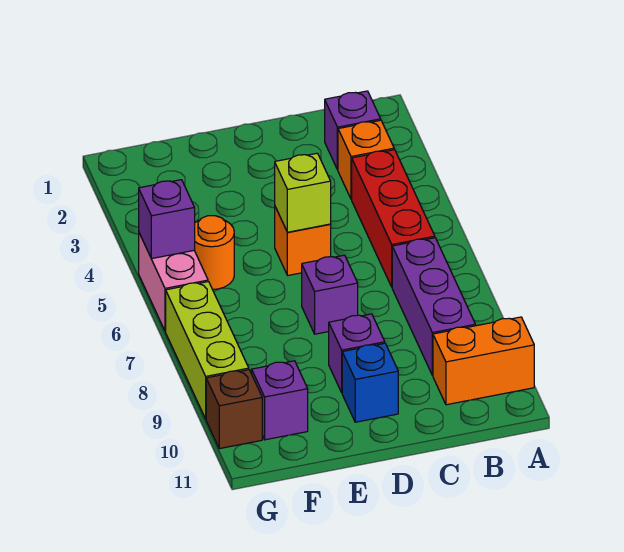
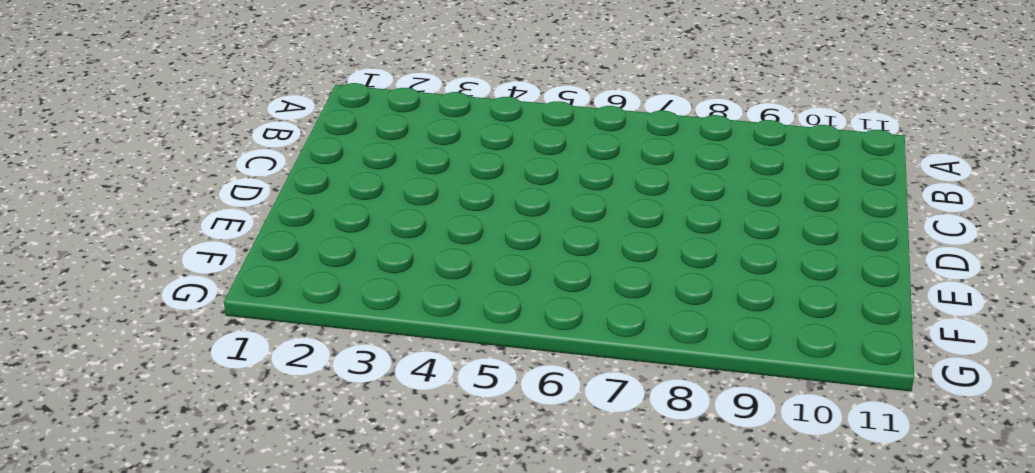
none -> orange brick A10:B10 level 1
none -> purple brick B2 level 1
none -> orange brick B3 level 1

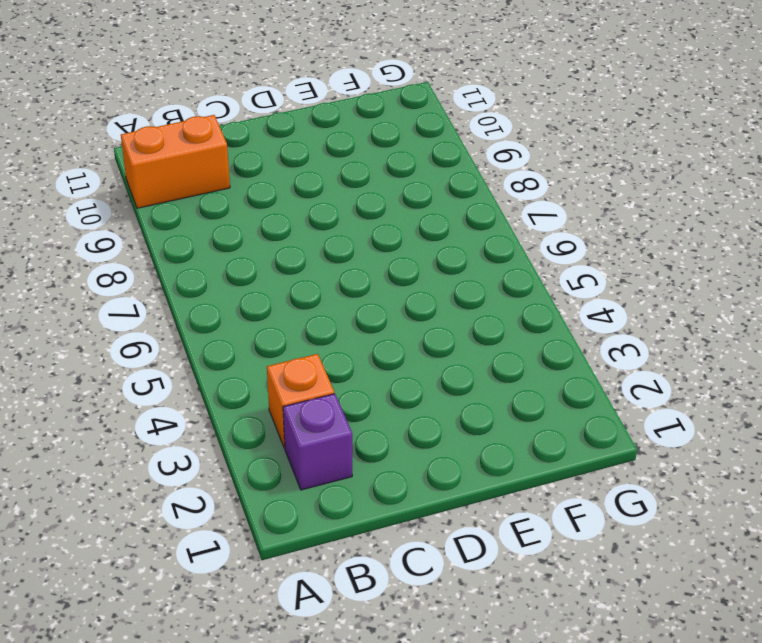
none -> red brick B4:B6 level 1
none -> purple brick B7:B9 level 1
none -> orange brick D5 level 1

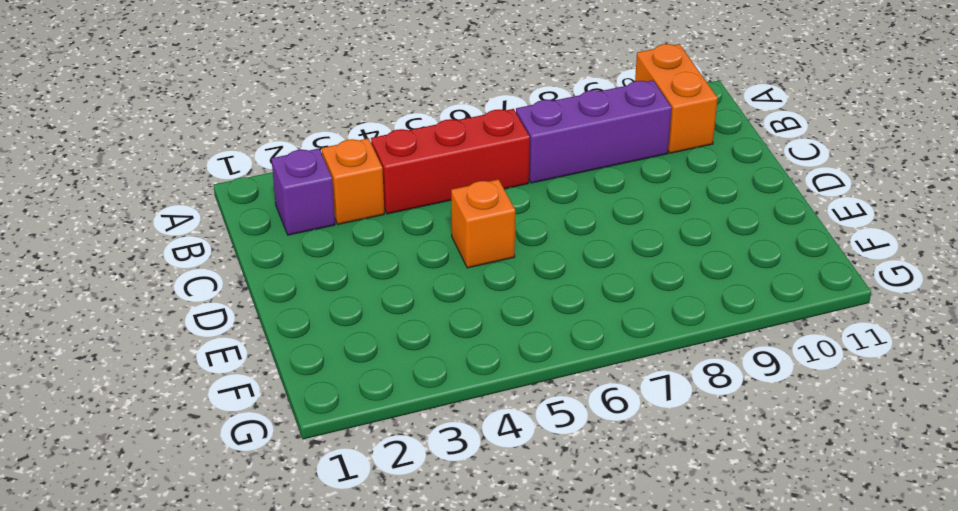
none -> purple brick D7 level 1
none -> purple brick D9 level 1
none -> blue brick D10 level 1

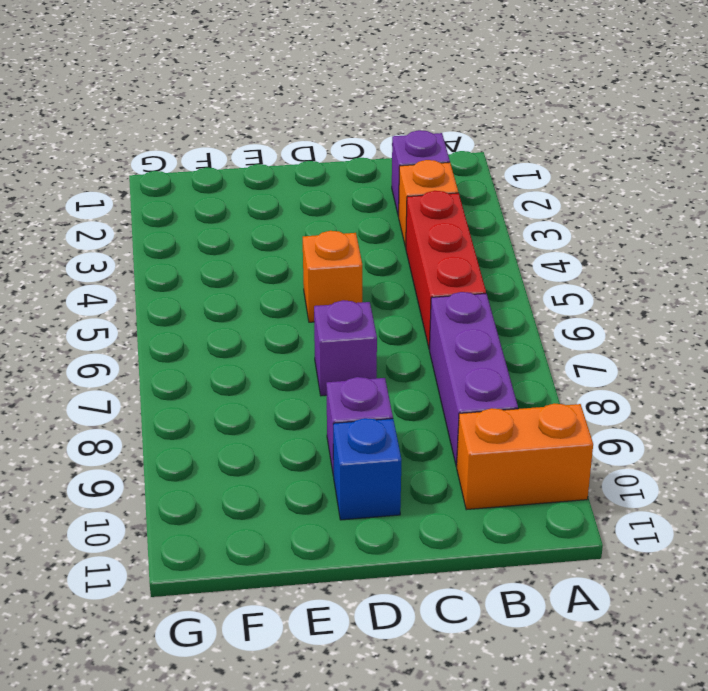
none -> orange round brick F5 level 1
none -> purple brick F10 level 1
none -> pink brick G5:G6 level 1

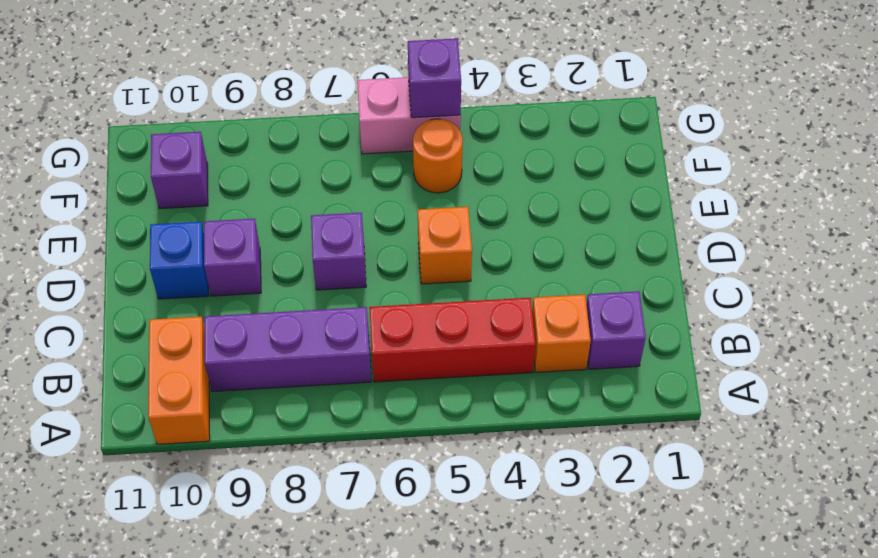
none -> lime brick G7:G9 level 1
none -> brown brick G10 level 1
none -> lime brick D5 level 2

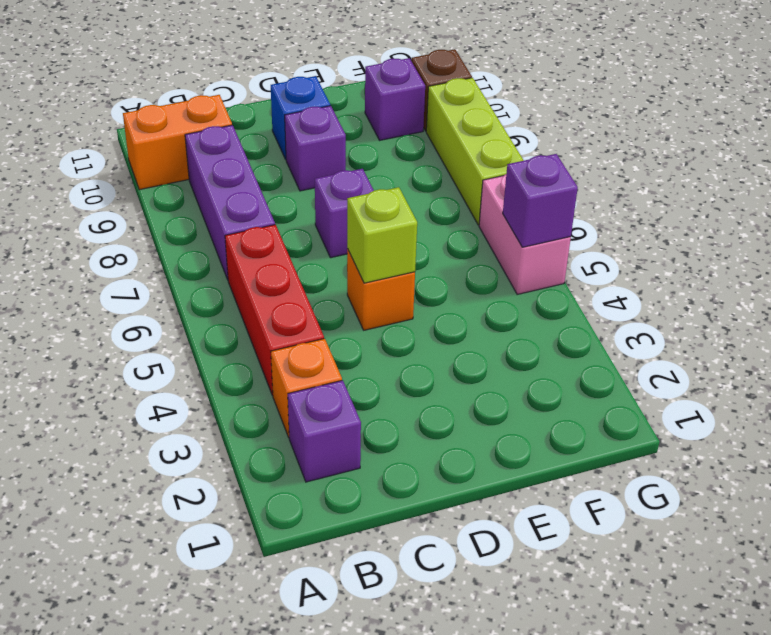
none -> orange round brick F5 level 1

